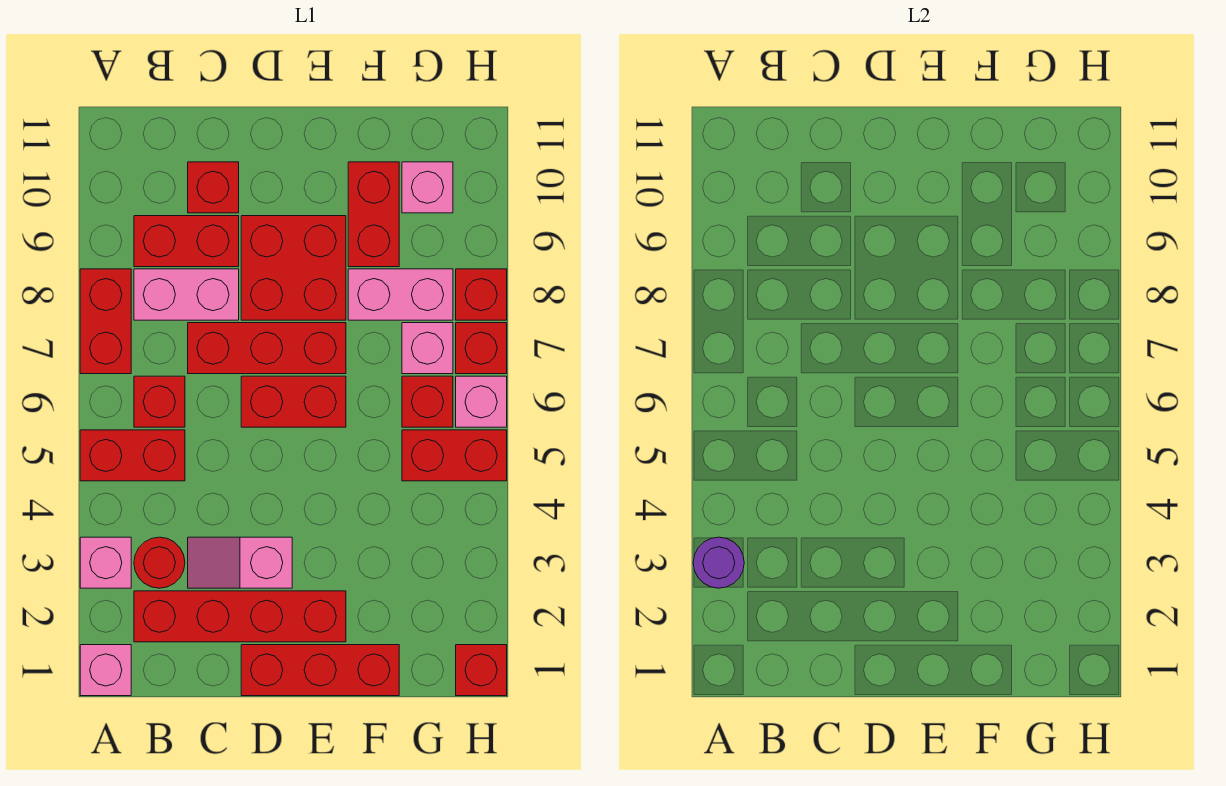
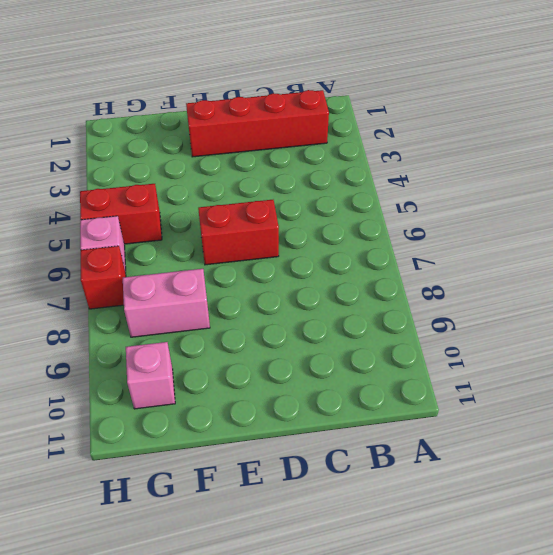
none -> pink brick A1 level 1
none -> pink brick A3 level 1
none -> red brick A5:B5 level 1

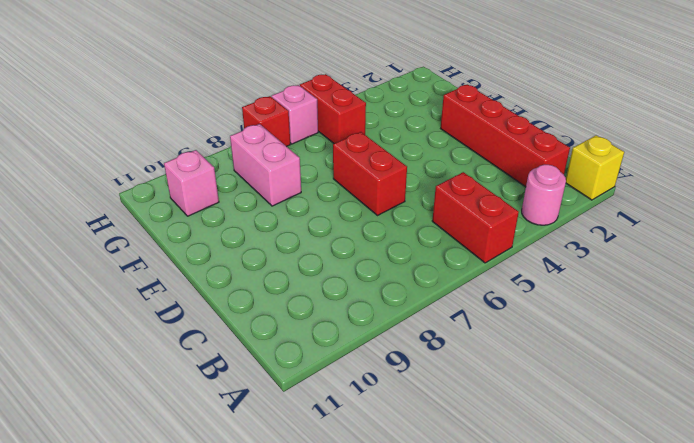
yellow brick A1 level 1 -> pink brick A1 level 1
pink round brick A3 level 1 -> pink brick A3 level 1
none -> red brick A7:A8 level 1
none -> red round brick B3 level 1
none -> red brick B6 level 1

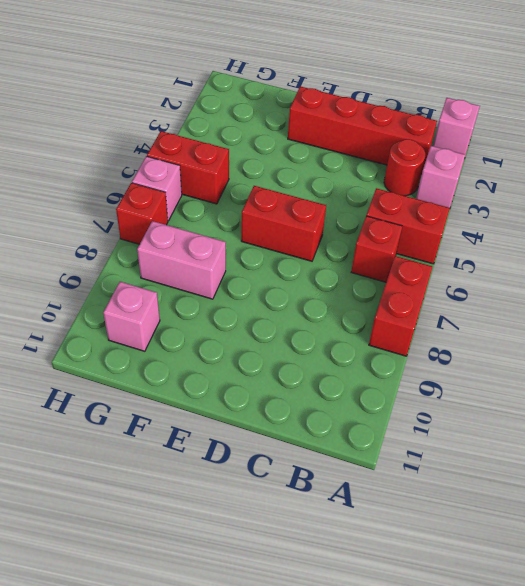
none -> pink brick B8:C8 level 1
none -> red brick B9:C9 level 1
none -> pink slope C3:D3 level 1 top D

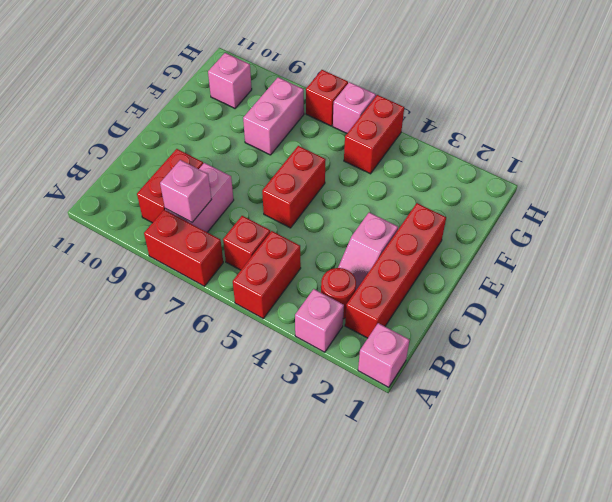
pink brick B8 level 2 -> pink brick G7 level 1
none -> red brick C7:E7 level 1
none -> red brick C10 level 1
none -> red brick D1:F1 level 1

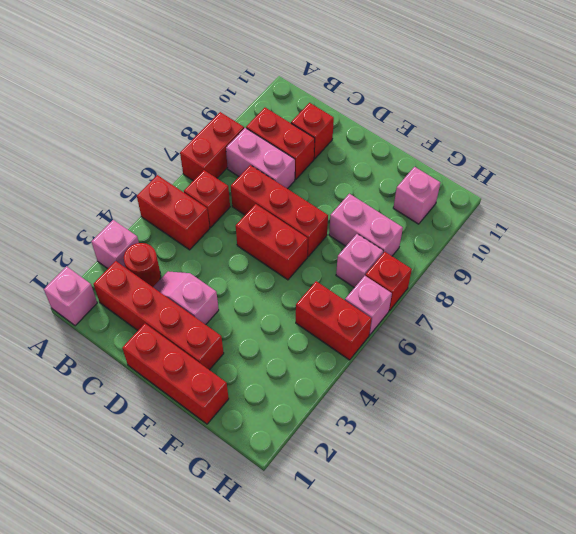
none -> red brick D8:E9 level 1
none -> red brick F9:F10 level 1
none -> red brick G6 level 1

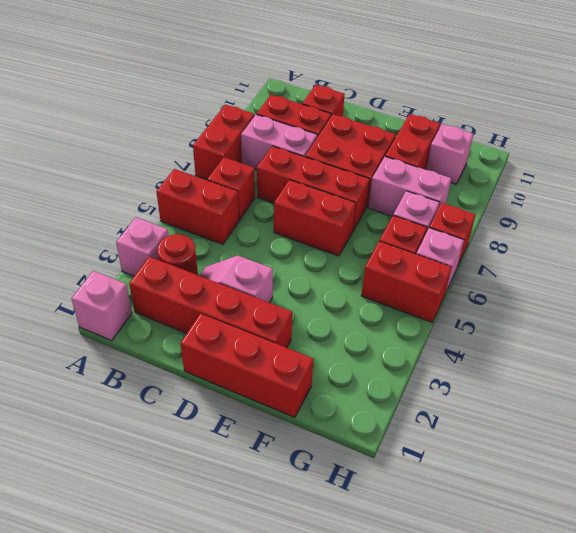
none -> red brick H1 level 1
none -> red brick H8 level 1
none -> purple round brick A3 level 2

